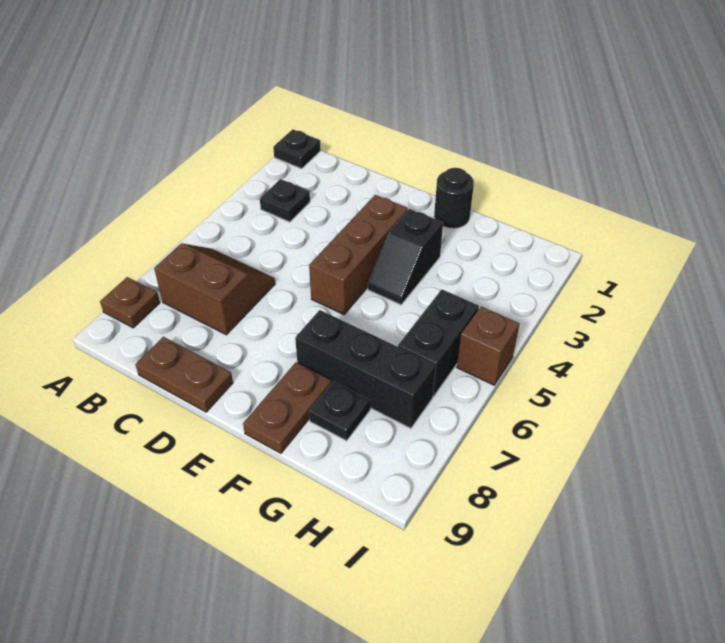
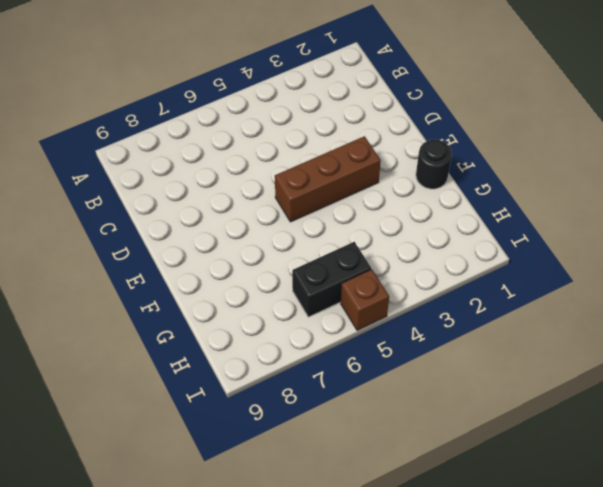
none -> black plate A1 level 1
none -> brown plate A8 level 1
none -> black plate B3 level 1

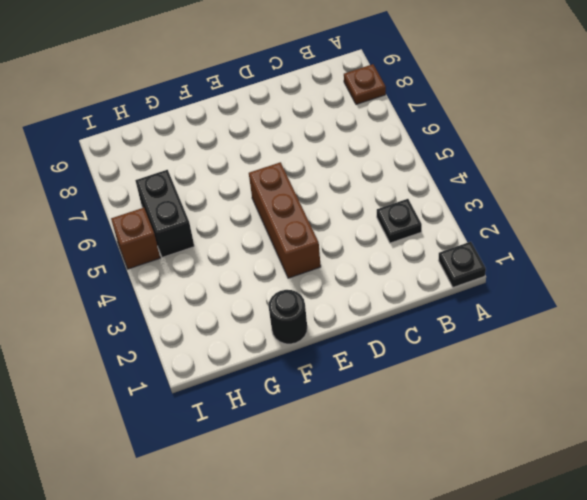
none -> brown slope B6:C7 level 1 top 7
none -> brown plate C9:D9 level 1
none -> black slope F3:F4 level 1 top 3

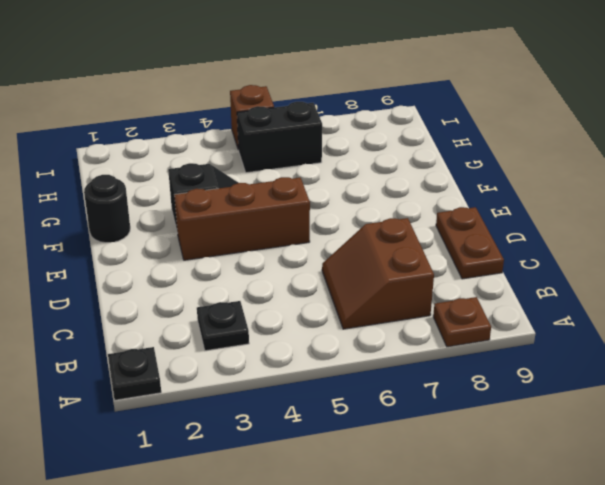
none -> black brick F7:H7 level 1
none -> brown plate F8:F9 level 1
none -> black plate G8 level 1

